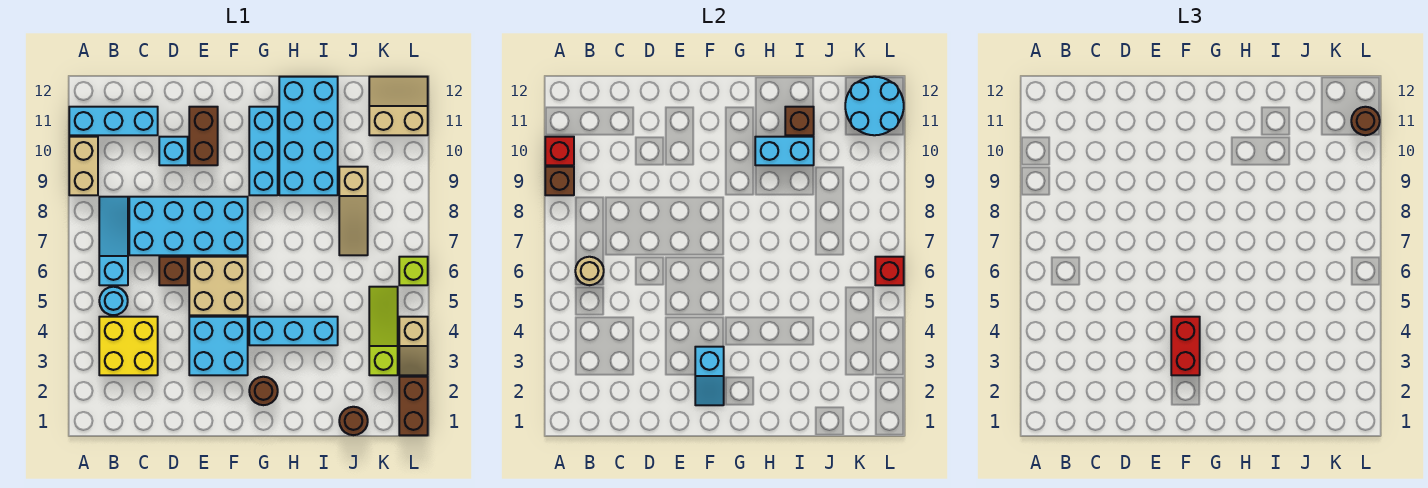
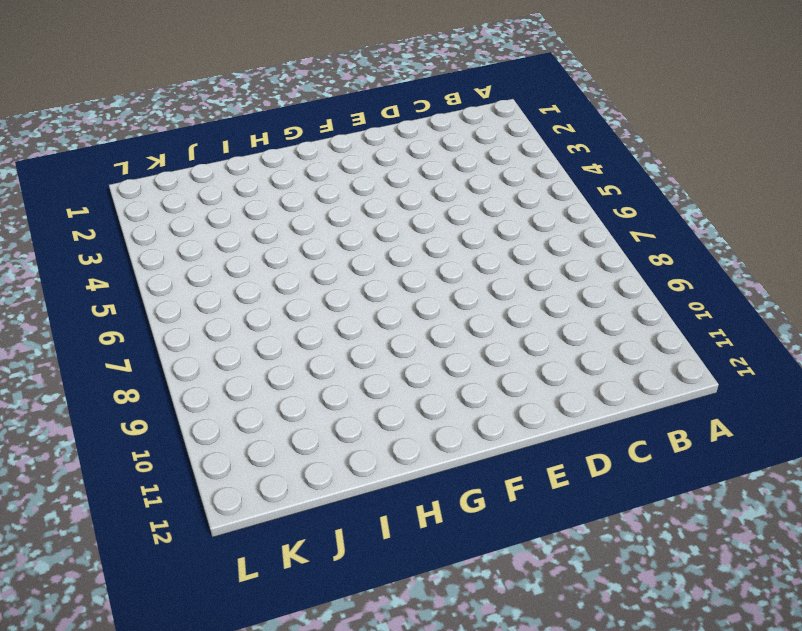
none -> tan brick A9:A10 level 1
none -> cyan brick A11:C11 level 1
none -> yellow brick B3:C4 level 1
none -> cyan round brick B5 level 1

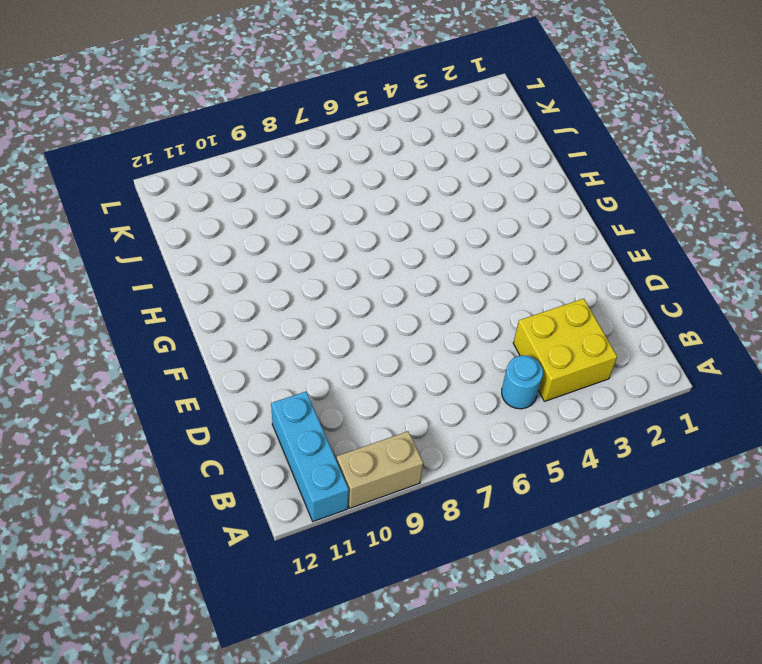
none -> cyan slope B6:B8 level 1 top 6
none -> cyan brick C7:F8 level 1
none -> brown brick D6 level 1
none -> cyan brick D10 level 1

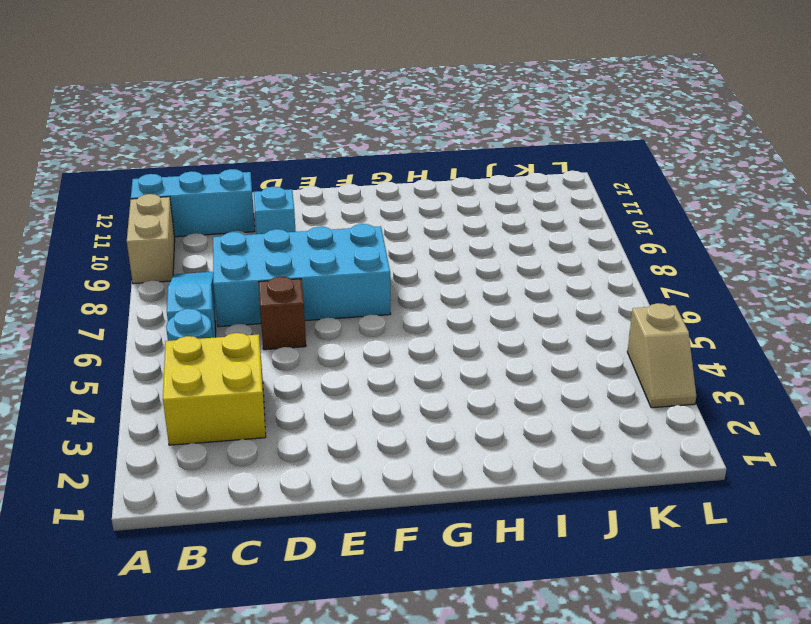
none -> cyan brick E3:F4 level 1
none -> tan brick E5:F6 level 1
none -> brown brick E10:E11 level 1
none -> brown round brick G2 level 1

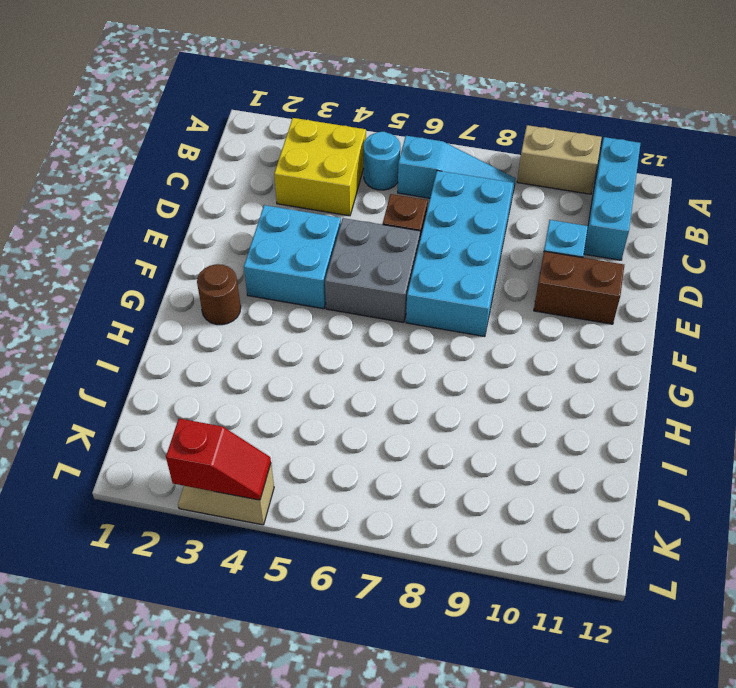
grey brick E5:F6 level 1 -> tan brick E5:F6 level 1
red slope L3:L4 level 2 top 3 -> none
none -> cyan brick G4:I4 level 1
none -> cyan brick G9:G11 level 1
none -> cyan brick H9:I12 level 1
none -> brown round brick J1 level 1

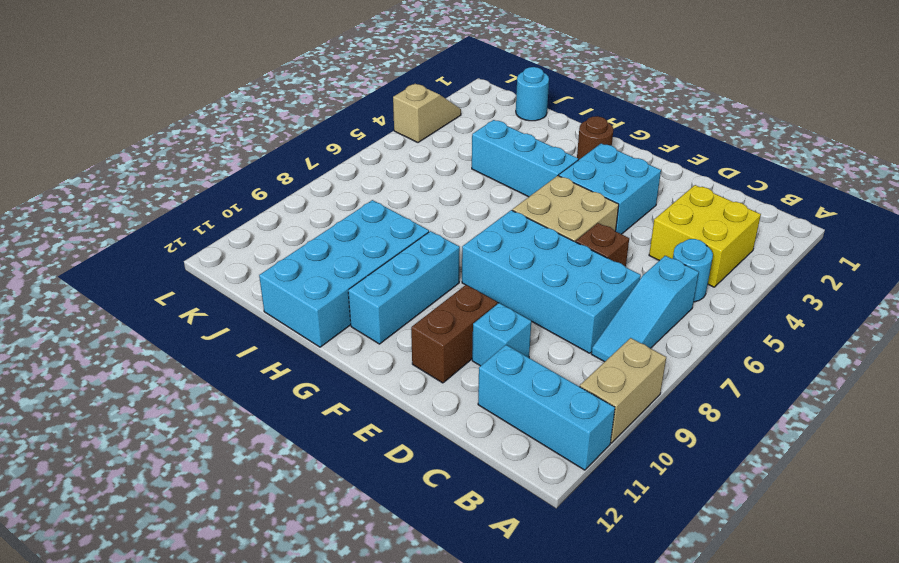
cyan round brick J1 level 1 -> brown round brick J1 level 1
none -> tan slope J7:J9 level 1 top 9
none -> lime slope K3:K5 level 1 top 3
none -> tan slope K11:L12 level 1 top 11
none -> brown brick L1:L2 level 1

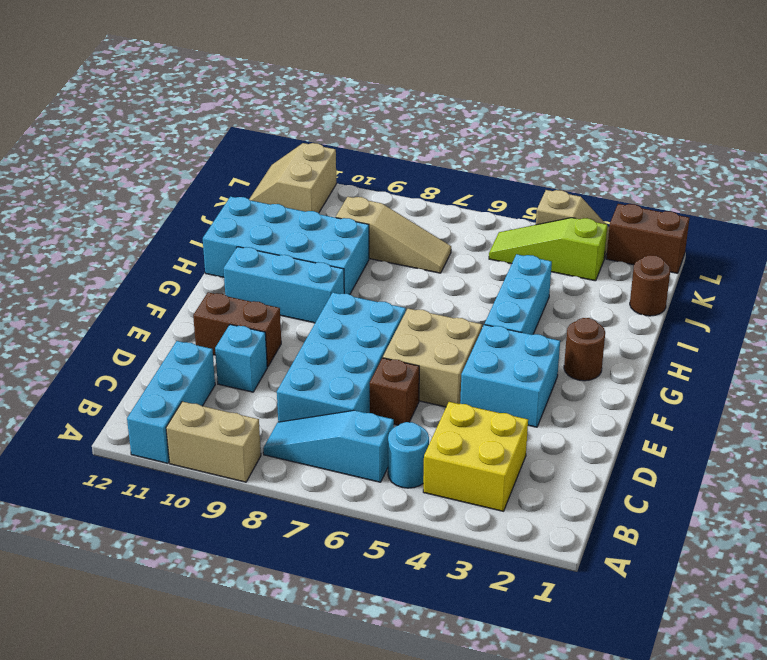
none -> lime brick L6 level 1
none -> brown brick A9 level 2
none -> red brick A10 level 2
none -> tan round brick B6 level 2

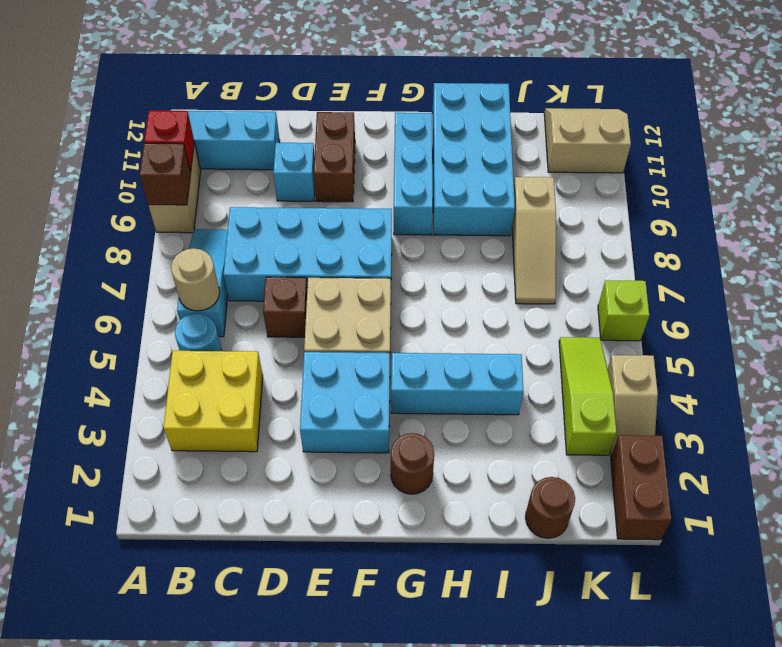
none -> cyan slope F2:F3 level 2 top 3
none -> cyan brick H10:I10 level 2
none -> brown brick I11 level 2
none -> cyan round brick K11:L12 level 2

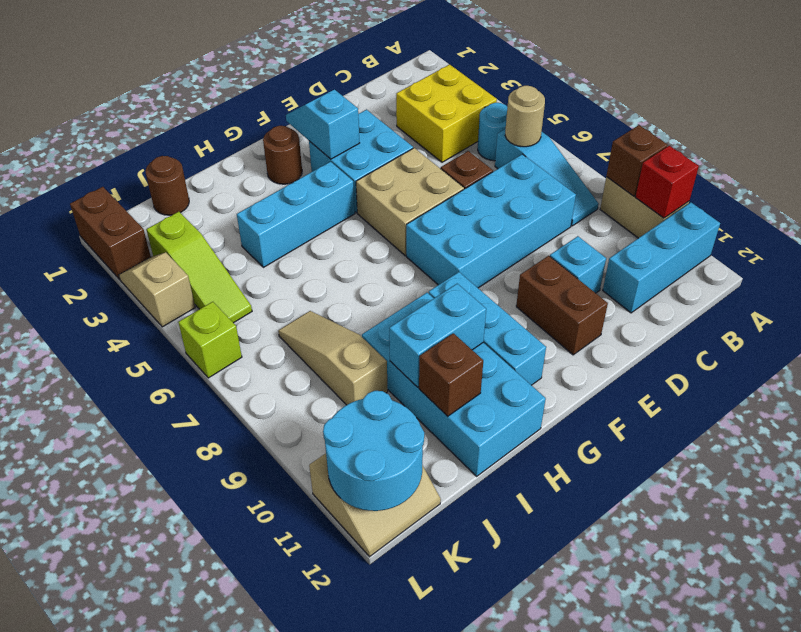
none -> red brick L6 level 2
none -> red brick F3:F4 level 3
none -> brown round brick L11 level 3

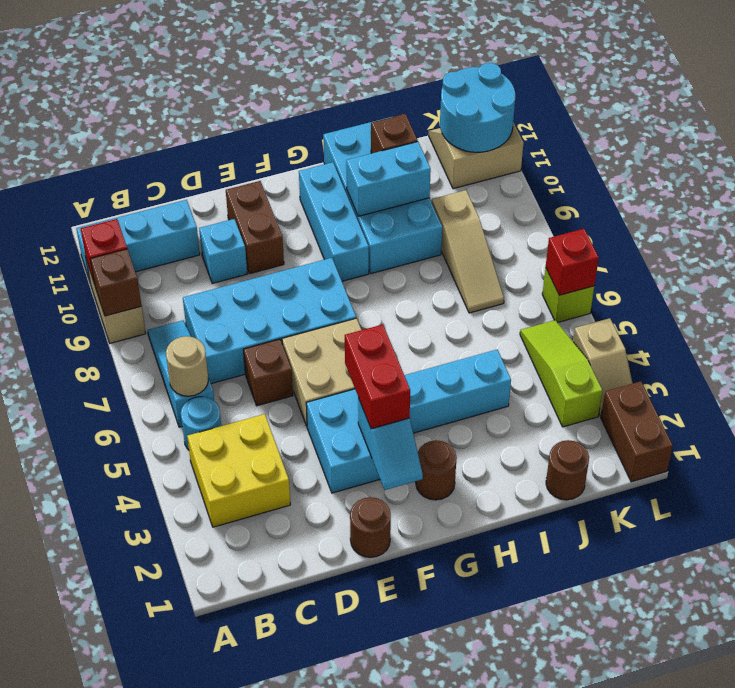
brown round brick E1 level 1 -> brown round brick L11 level 3

